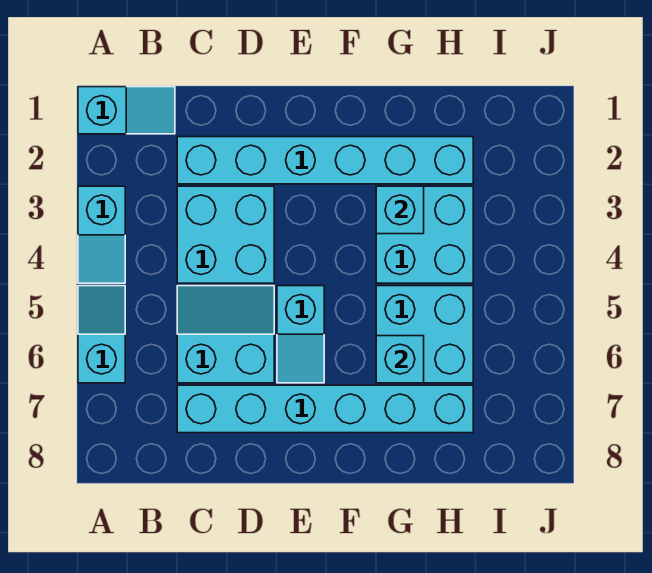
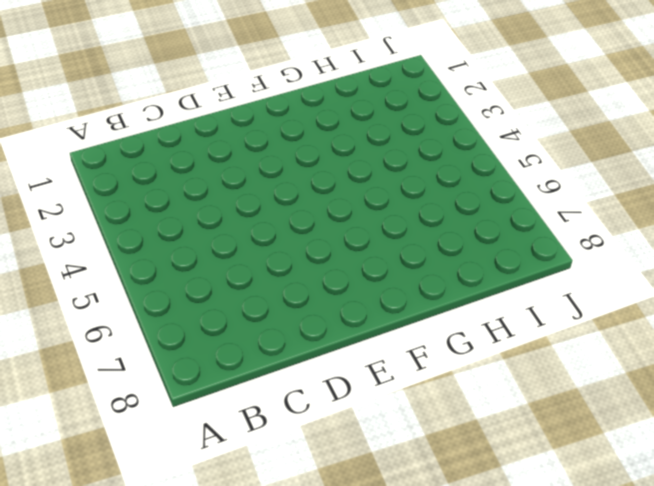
none -> cyan slope A1:B1 level 1 top A
none -> cyan slope A3:A4 level 1 top 3
none -> cyan slope A5:A6 level 1 top 6

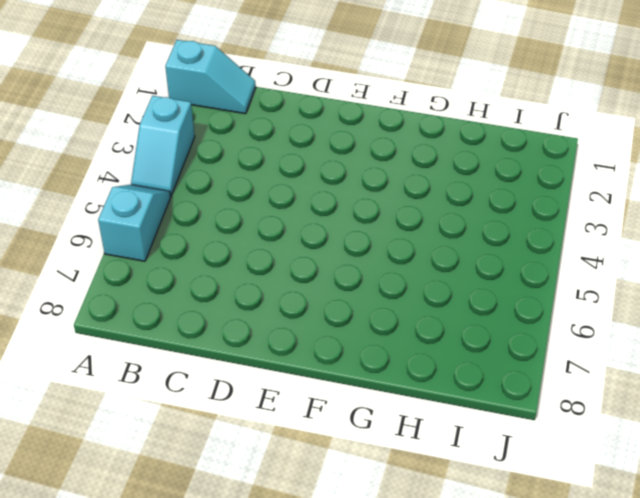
none -> cyan brick C2:H2 level 1
none -> cyan brick C3:D4 level 1
none -> cyan slope C5:D6 level 1 top 6

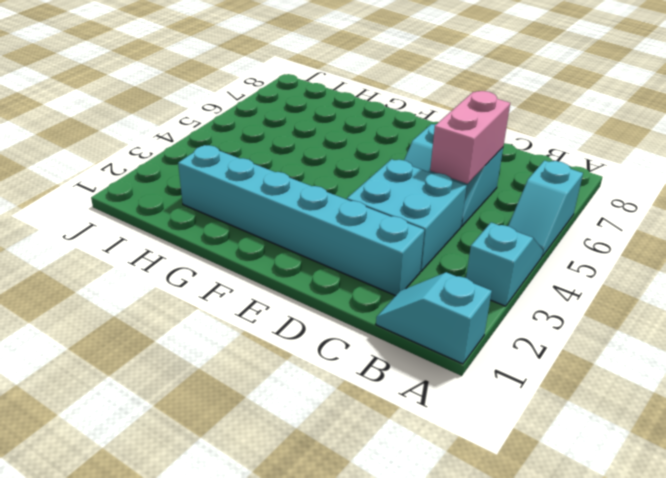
pink brick C5:C6 level 2 -> none
none -> cyan brick C7:H7 level 1
none -> cyan slope E5:E6 level 1 top 5
none -> cyan brick G3:H4 level 1

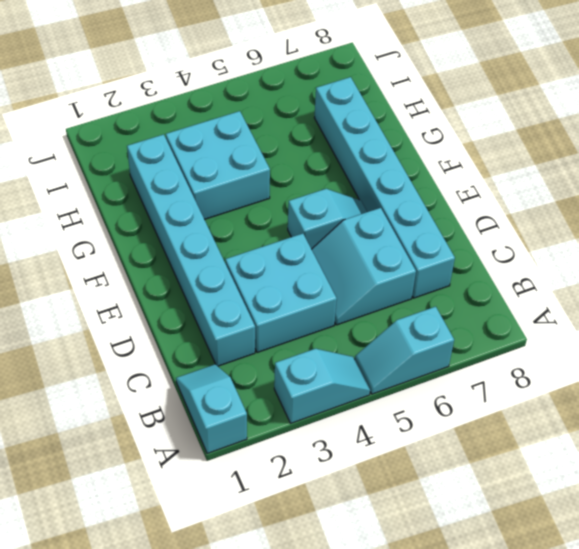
none -> cyan brick G5:H6 level 1
none -> cyan brick G3 level 2
none -> cyan brick G6 level 2

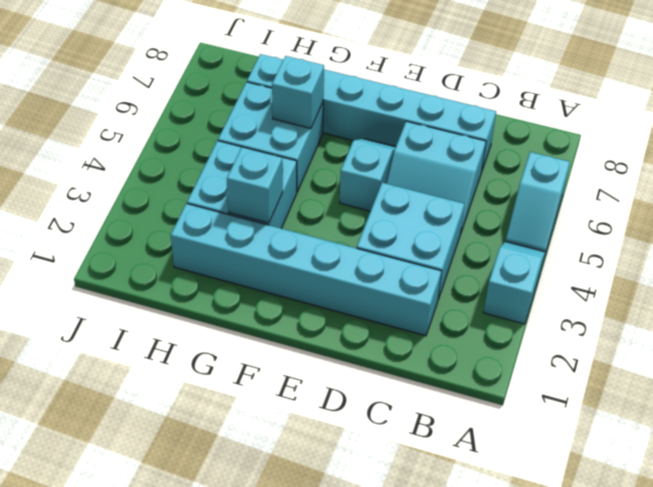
none -> cyan slope A1:B1 level 1 top A

